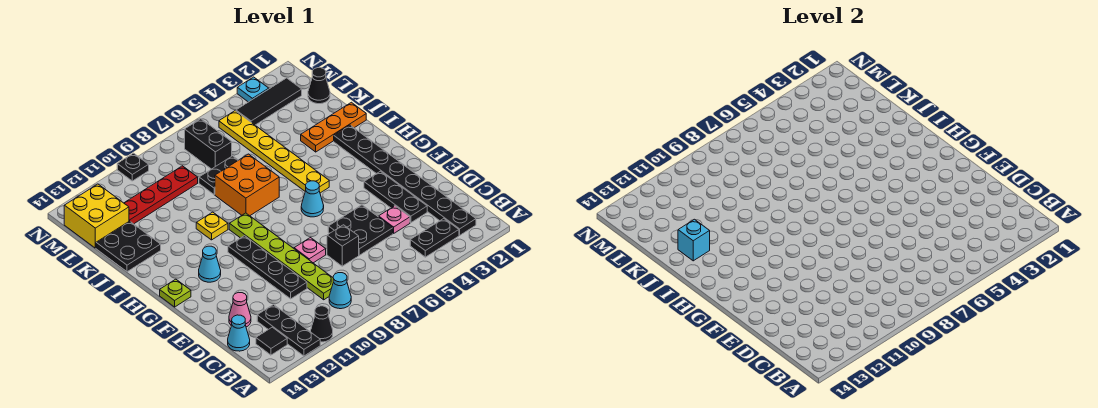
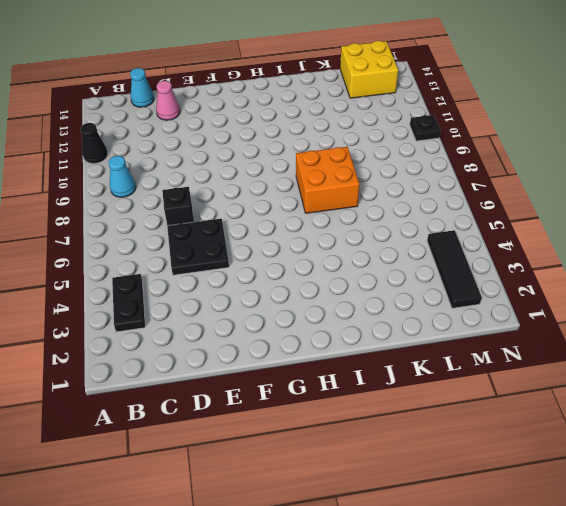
none -> black plate A12:C12 level 1
none -> black plate B2:I2 level 1
none -> black tile B13 level 1
none -> lime plate C9:H9 level 1

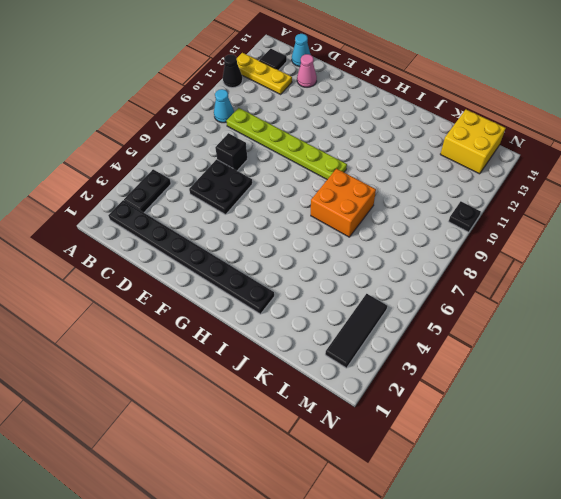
yellow plate A12:C12 level 1 -> black plate A12:C12 level 1
none -> black plate D3:F3 level 1
none -> pink plate D4 level 1
none -> black plate D10:G10 level 1
none -> pink plate E8 level 1

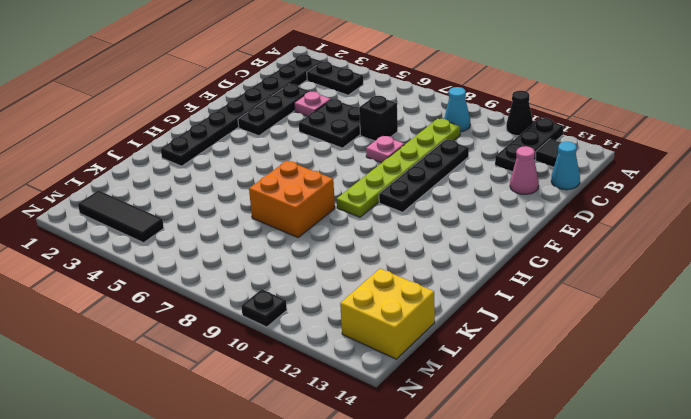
none -> cyan cone G6 level 1
none -> cyan cone G12 level 1
none -> lime plate G14 level 1
none -> yellow plate H5:M5 level 1

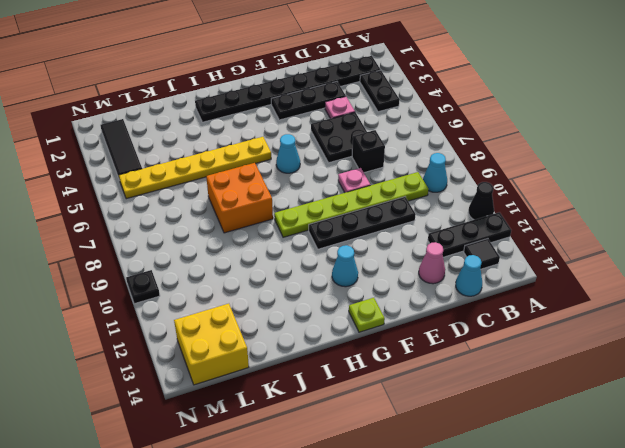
none -> yellow plate I10 level 1
none -> orange plate J1:J3 level 1
none -> black plate J13:K14 level 1
none -> black plate K7:K8 level 1

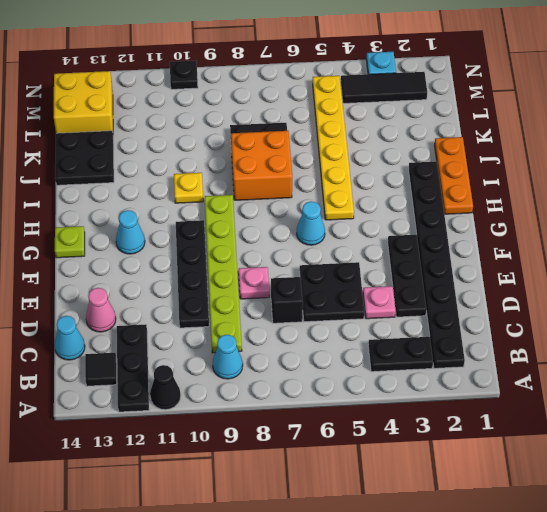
orange plate H1:J1 level 1 -> orange plate J1:J3 level 1
none -> black cone L1 level 1
none -> black brick L7:M7 level 1
none -> red plate L9:L12 level 1
none -> cyan brick J13 level 2

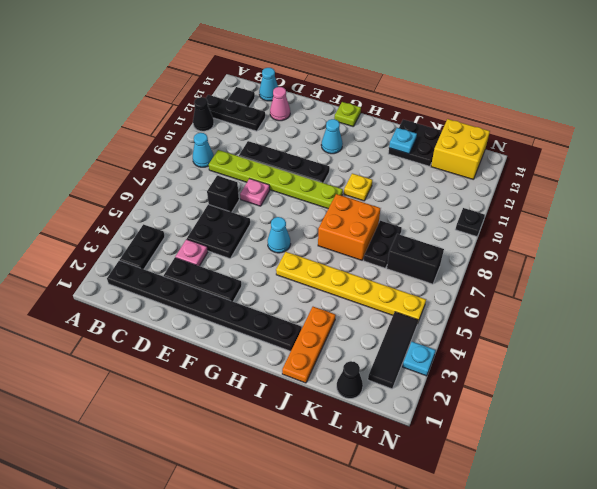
cyan plate J13 level 2 -> cyan brick J13 level 2
none -> red plate L9:L12 level 1

